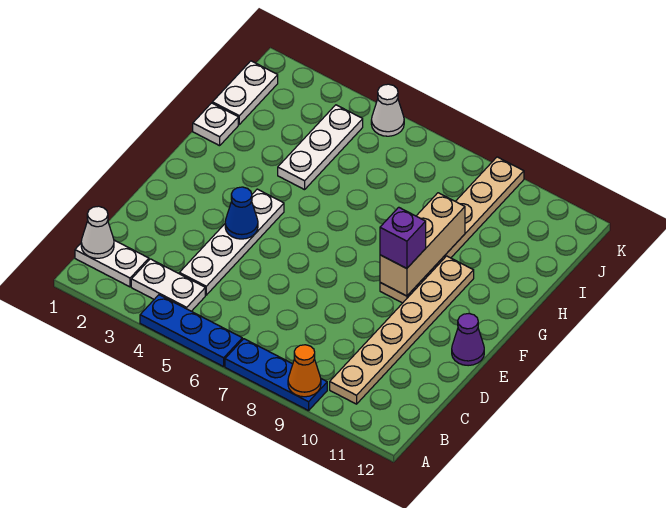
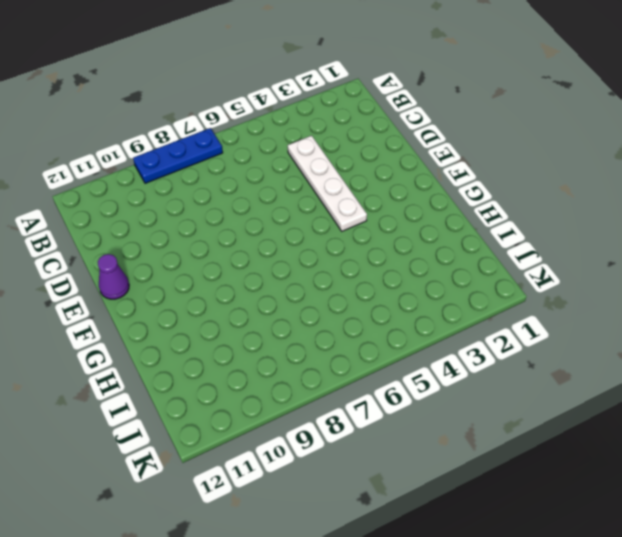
none -> blue plate A4:A6 level 1
none -> white plate B1:B2 level 1
none -> white plate B3:B4 level 1

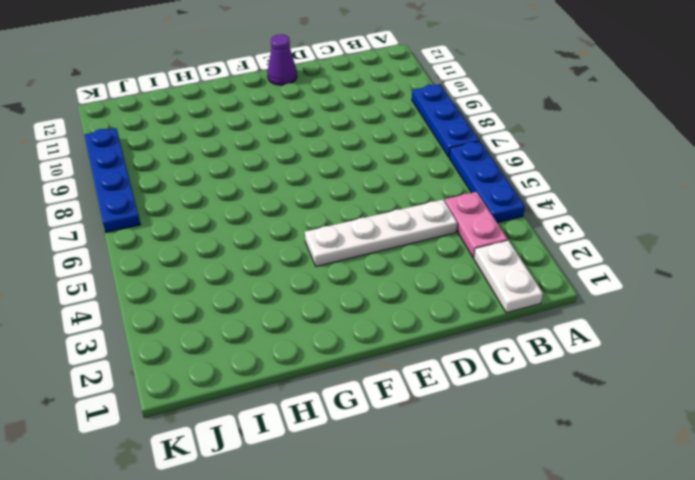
pink plate B3:B4 level 1 -> white plate B3:B4 level 1
blue plate K7:K10 level 1 -> tan plate F9:K9 level 1
none -> tan plate B10:G10 level 1
none -> white plate H1 level 1
none -> white plate H4:J4 level 1

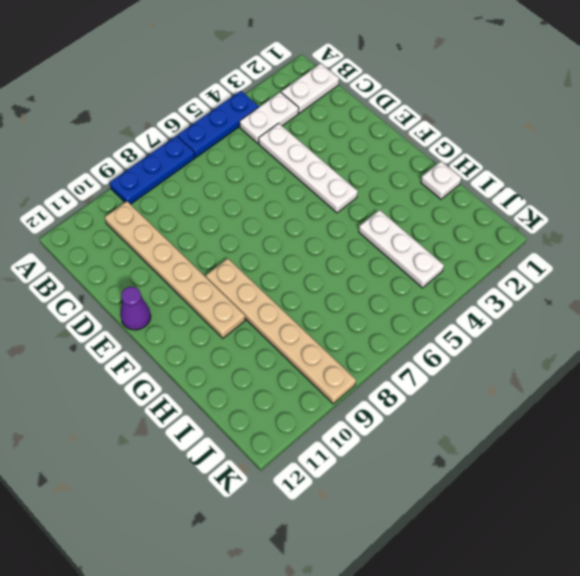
none -> white plate I1:J1 level 1
none -> white cone K5 level 1
none -> orange cone A9 level 2

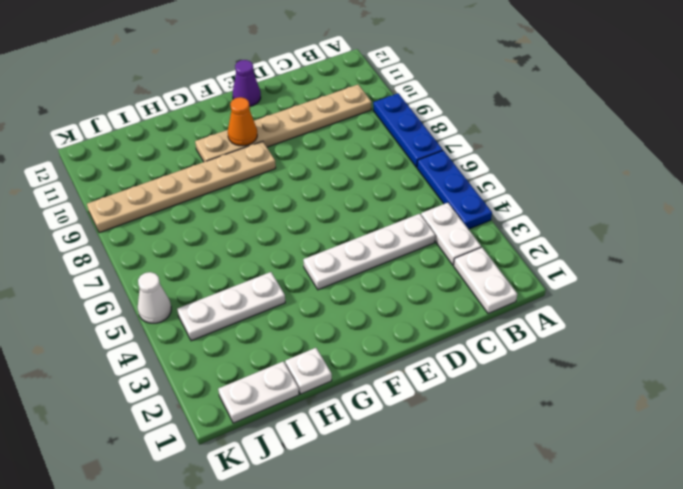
orange cone F10 level 2 -> orange cone A9 level 2
none -> white cone B1 level 2
none -> blue cone E4 level 2
none -> tan brick F9:H9 level 2

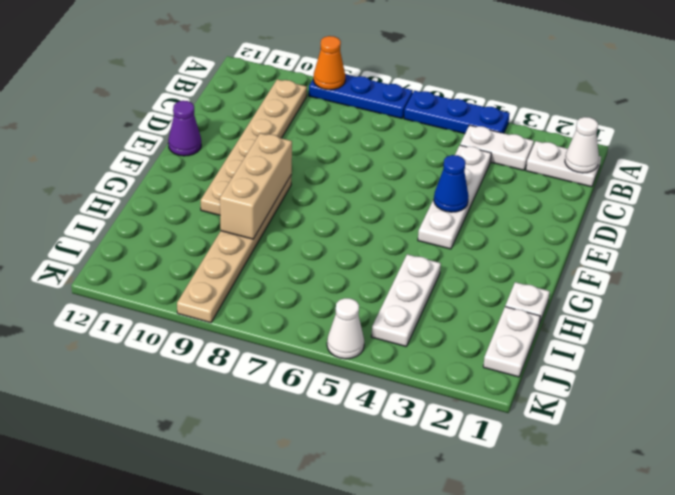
none -> purple brick F9 level 3

